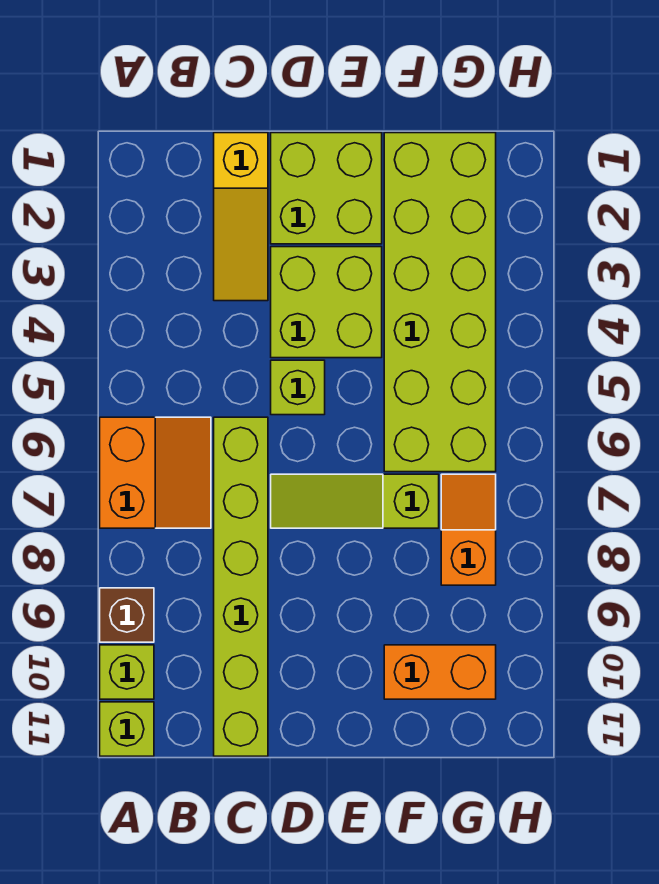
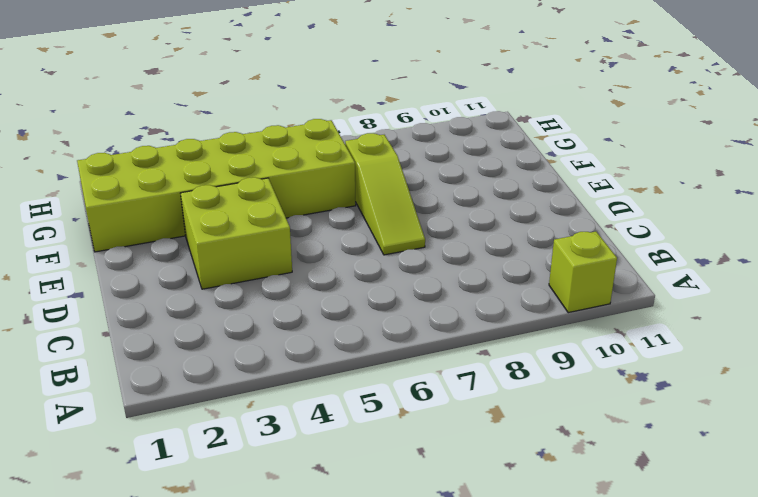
none -> orange slope A6:B7 level 1 top A
none -> brown brick A9 level 1
none -> lime brick A11 level 1

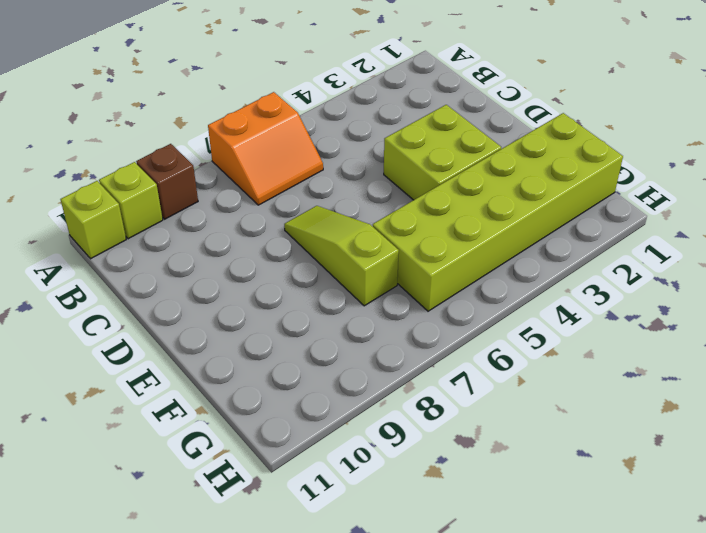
none -> yellow slope C1:C3 level 1 top 1
none -> lime brick C6:C11 level 1
none -> lime brick D1:E2 level 1

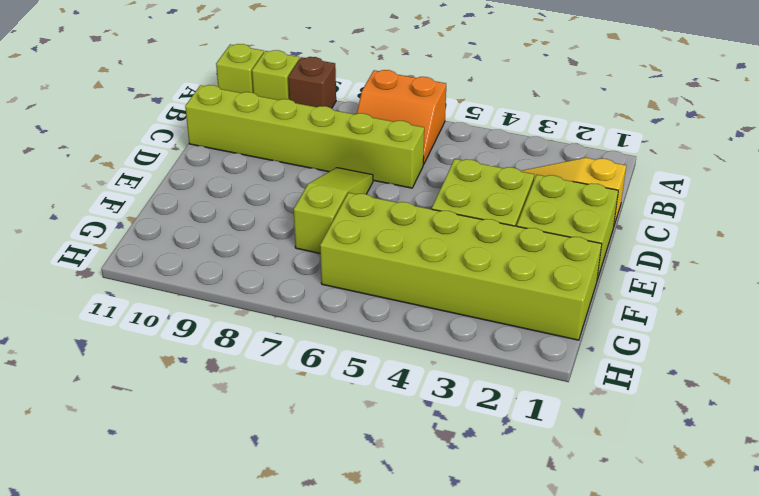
none -> lime brick D5 level 1
none -> orange brick F10:G10 level 1
none -> orange slope G7:G8 level 1 top 8

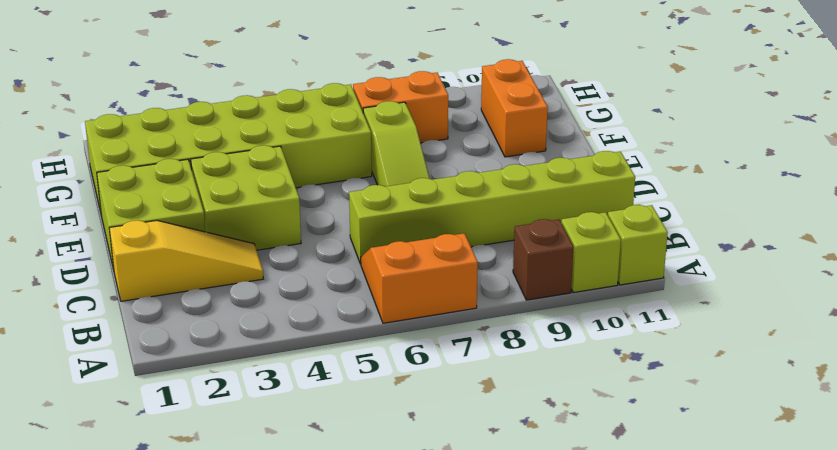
orange brick G7:G8 level 1 -> orange slope G7:G8 level 1 top 8
none -> lime brick D5 level 1

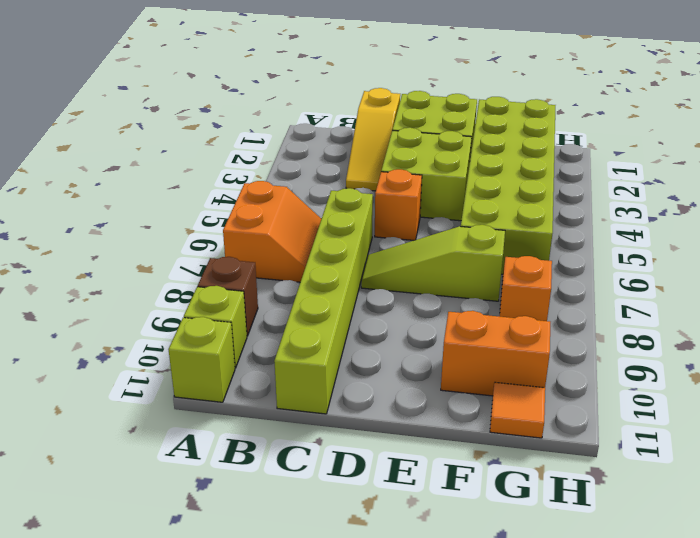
orange brick D5 level 1 -> lime brick D5 level 1
orange tile G11 level 1 -> none

